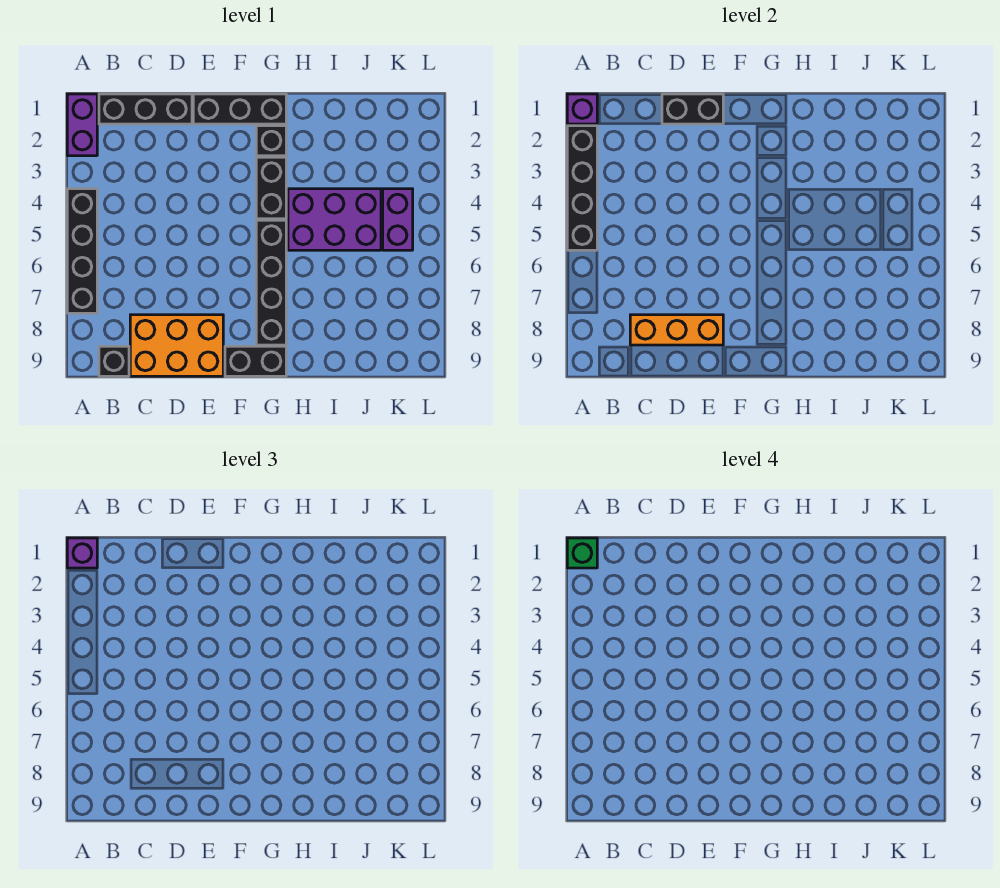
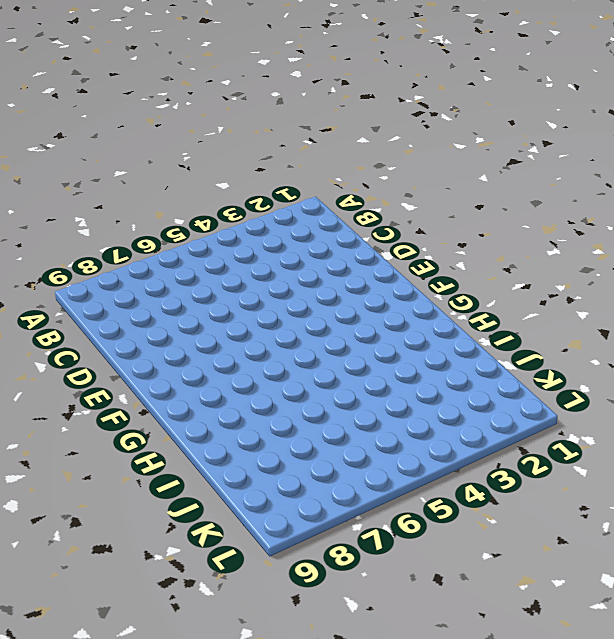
none -> purple brick A1:A2 level 1
none -> black brick A4:A7 level 1
none -> black brick B1:D1 level 1

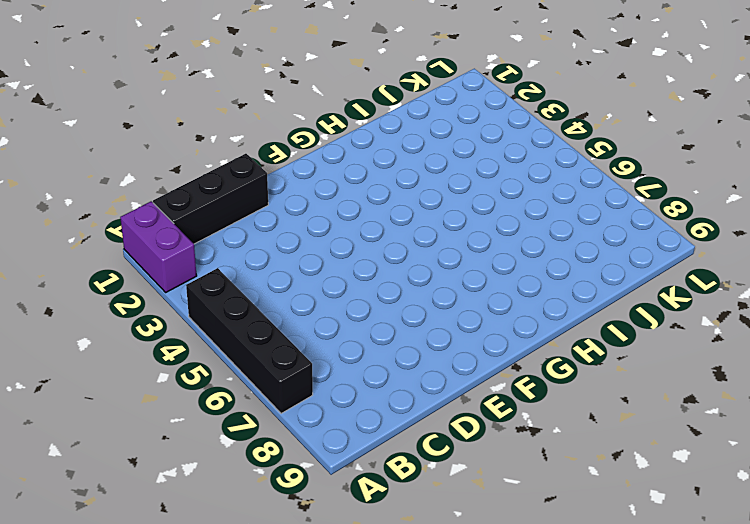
none -> black brick B9 level 1
none -> orange brick C8:E9 level 1
none -> black brick E1:G1 level 1

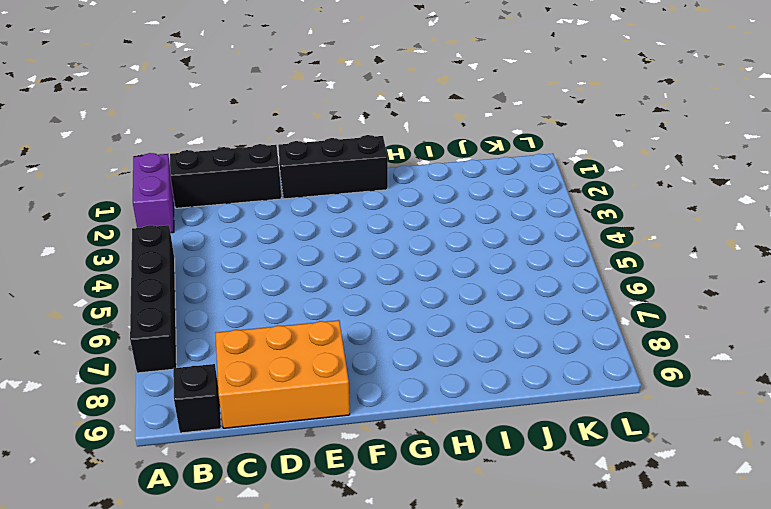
none -> black brick F9:G9 level 1
none -> black brick G2 level 1
none -> black brick G3:G4 level 1

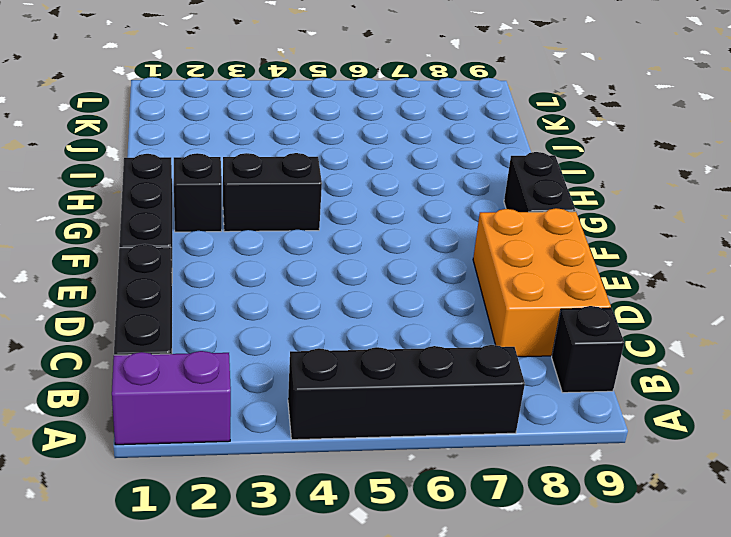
none -> black brick G5:G8 level 1
none -> purple brick H4:J5 level 1
none -> purple brick K4:K5 level 1

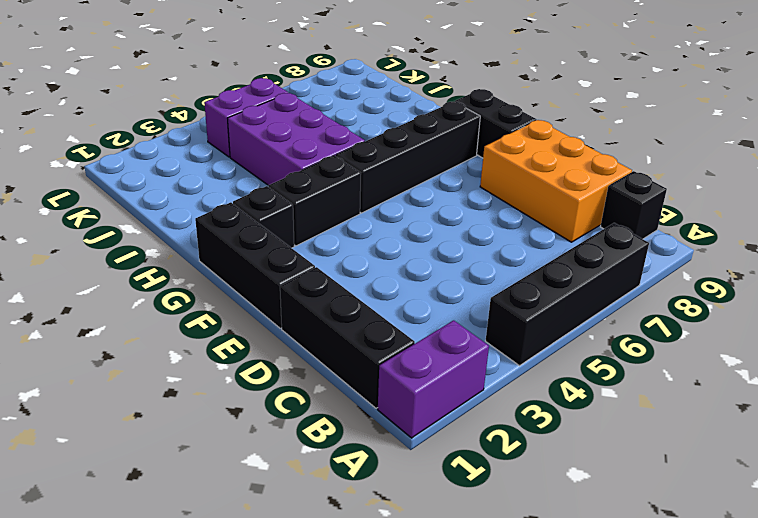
none -> purple brick A1 level 2
none -> black brick A2:A5 level 2
none -> orange brick C8:E8 level 2

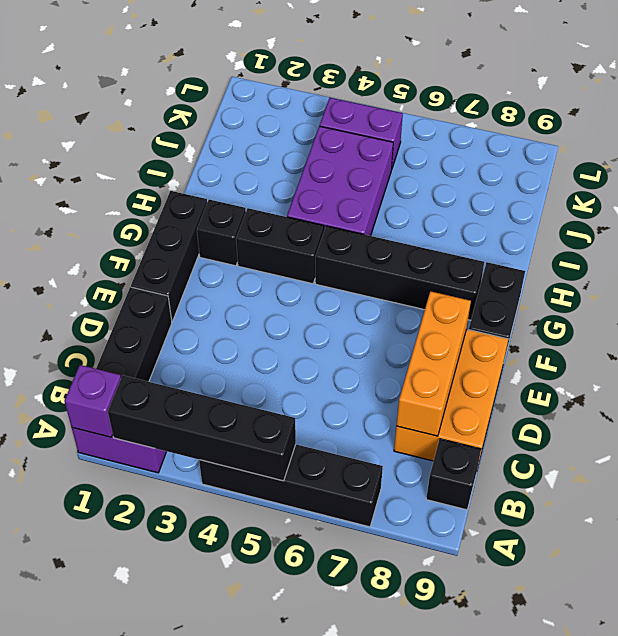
none -> black brick D1:E1 level 2
none -> purple brick A1 level 3
none -> green brick A1 level 4

